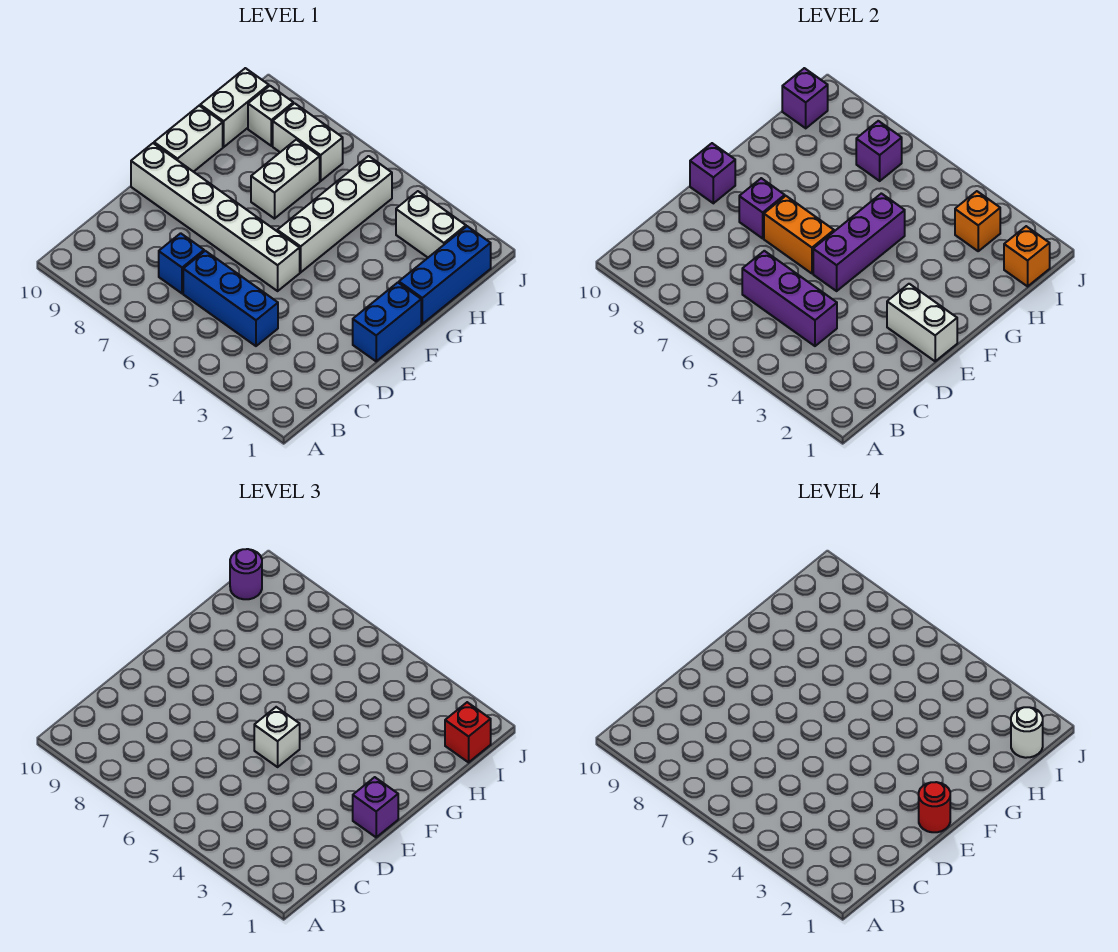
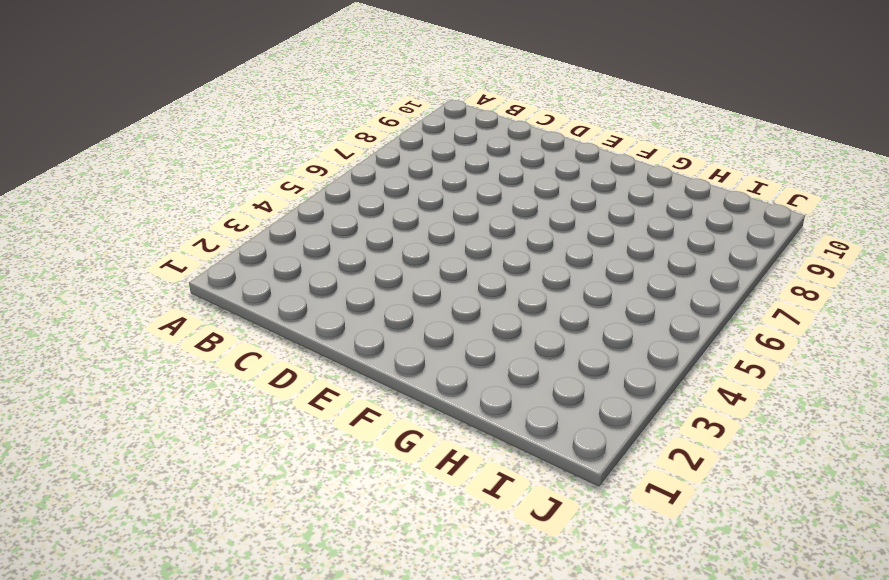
none -> blue brick C4:C6 level 1
none -> blue brick C7 level 1
none -> blue brick E1:F1 level 1

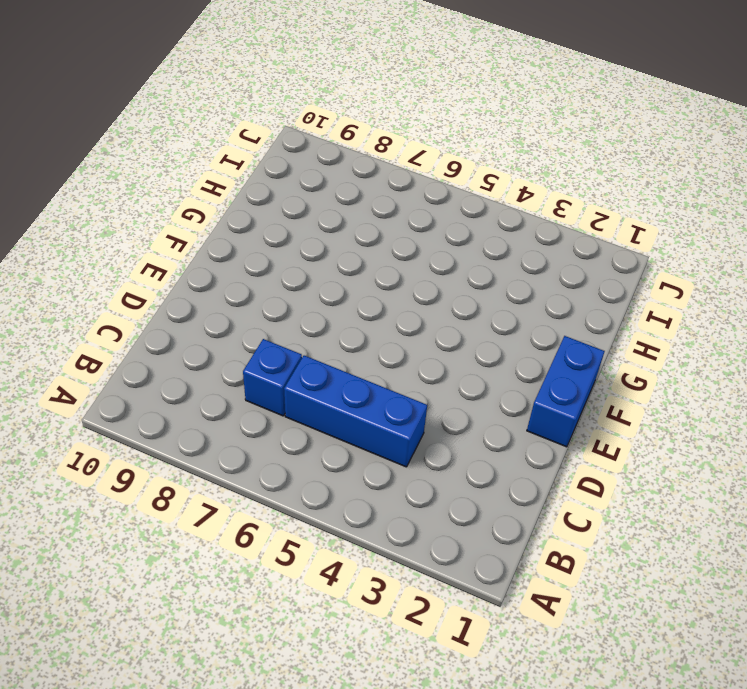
none -> white brick E5:E10 level 1
none -> white brick F5:I5 level 1
none -> white brick F10:G10 level 1

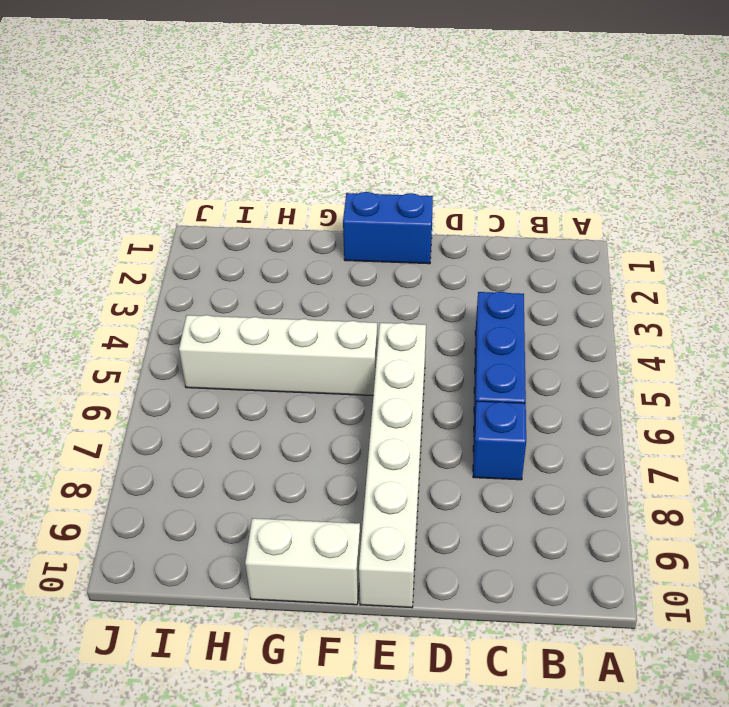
none -> blue brick G1:I1 level 1
none -> white brick G7:H7 level 1
none -> white brick H10:I10 level 1

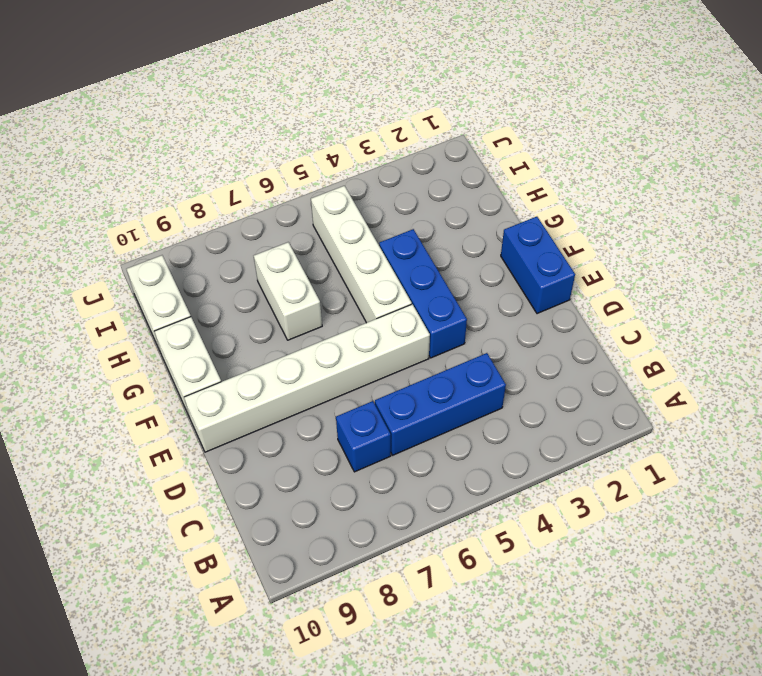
blue brick E4:G4 level 1 -> blue brick G1:I1 level 1
none -> white brick I2:I3 level 1
none -> white brick I7:I8 level 1
none -> white brick I9 level 1

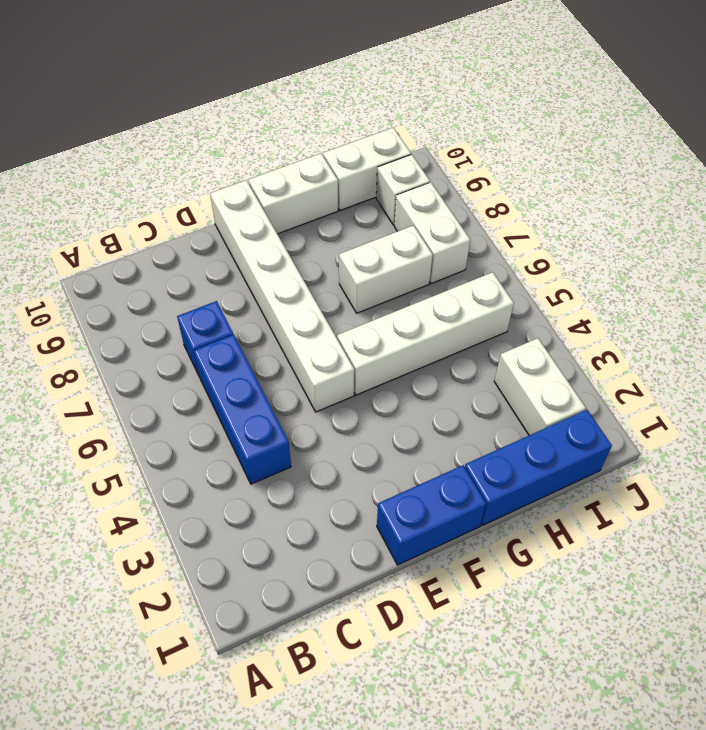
none -> purple brick C4:C6 level 2
none -> white brick E1:E2 level 2
none -> purple brick E5:G5 level 2

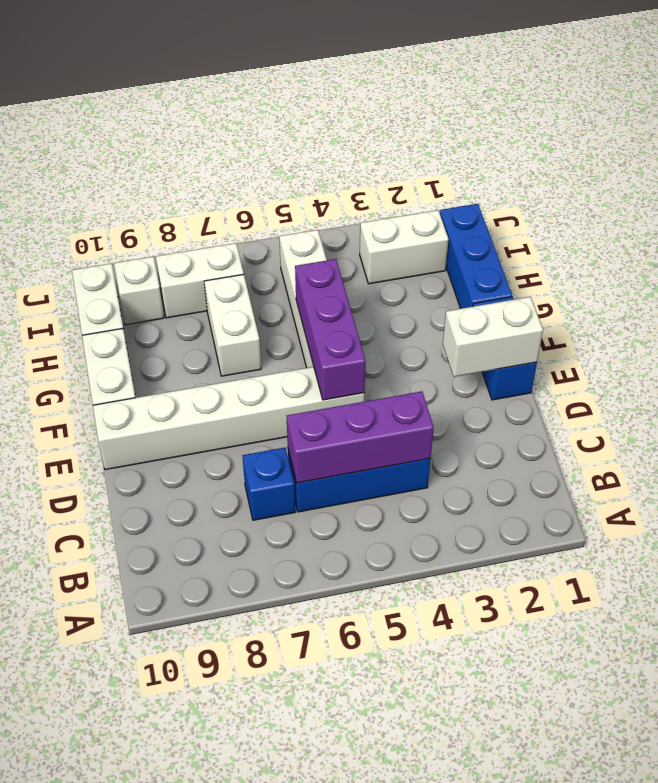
none -> orange brick E6:E7 level 2
none -> purple brick E8 level 2
none -> purple brick E10 level 2

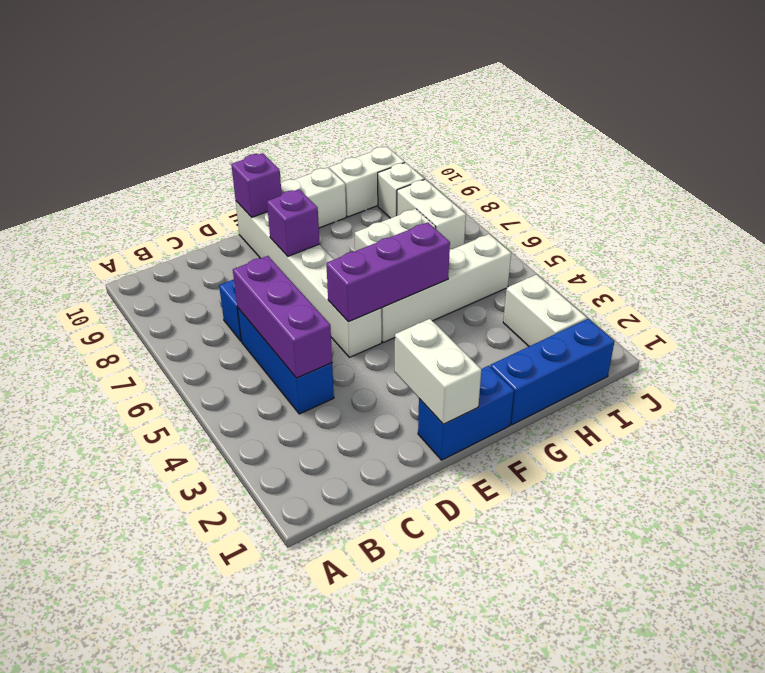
none -> orange brick E6:E7 level 2
none -> orange brick I1 level 2
none -> orange brick I3 level 2

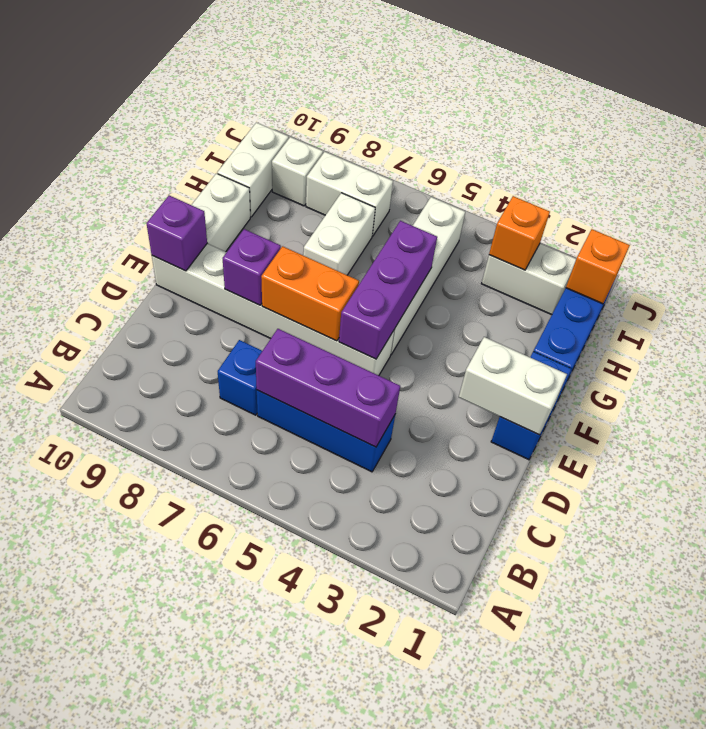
none -> purple brick I7 level 2
none -> purple brick I10 level 2
none -> purple brick E1 level 3

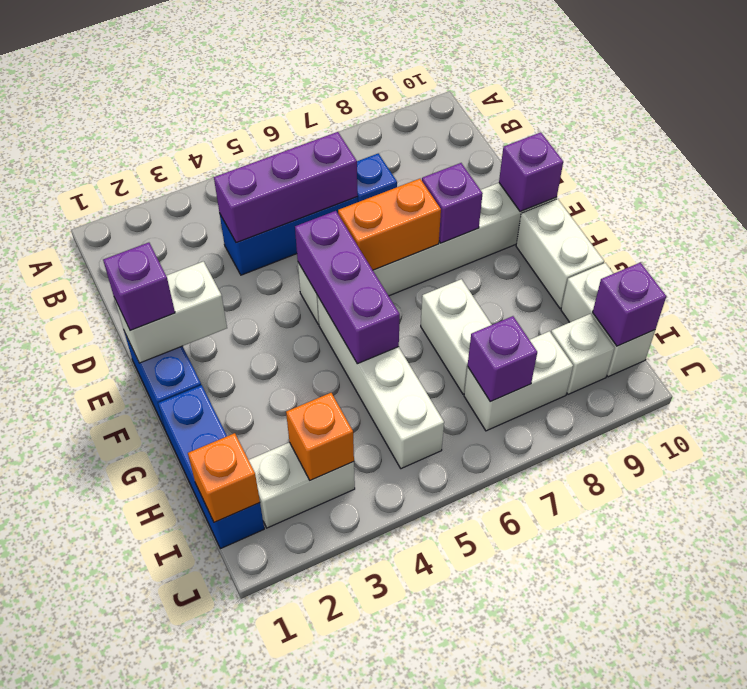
none -> white brick E5 level 3
none -> red brick I1 level 3
none -> purple round brick I10 level 3

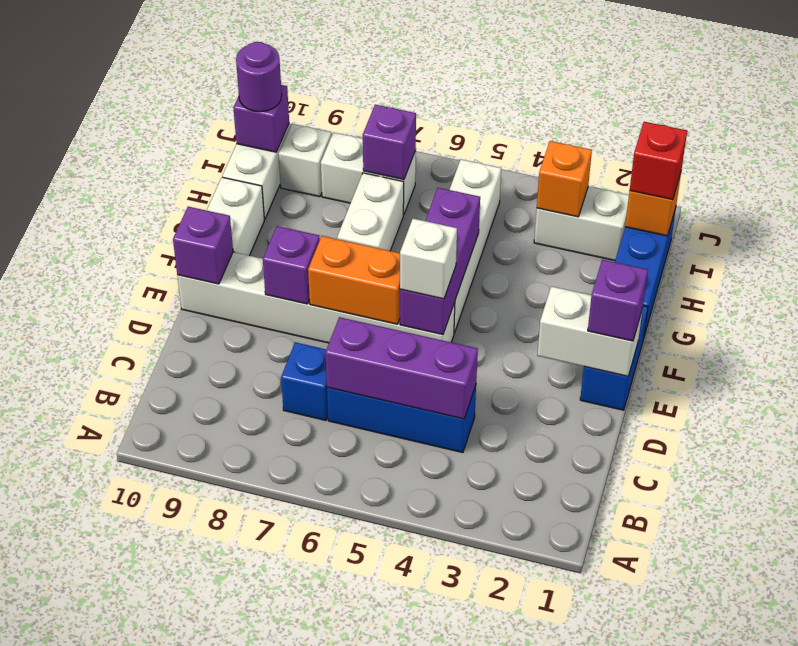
none -> red round brick E1 level 4
none -> white round brick I1 level 4

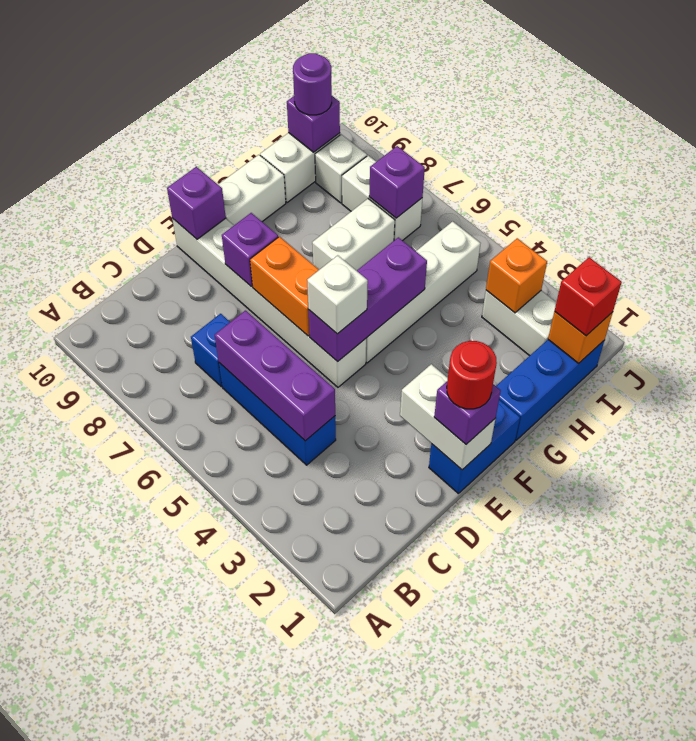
none -> white round brick I1 level 4

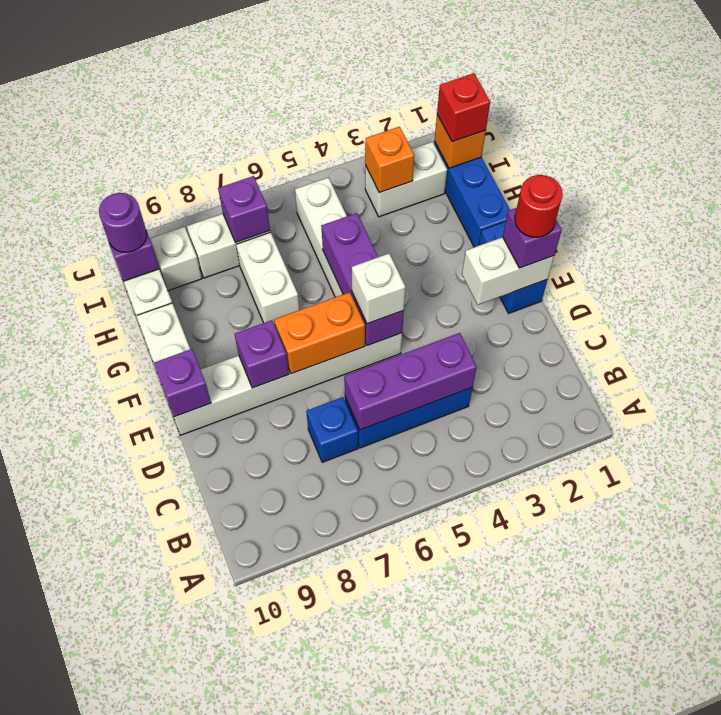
none -> white round brick I1 level 4

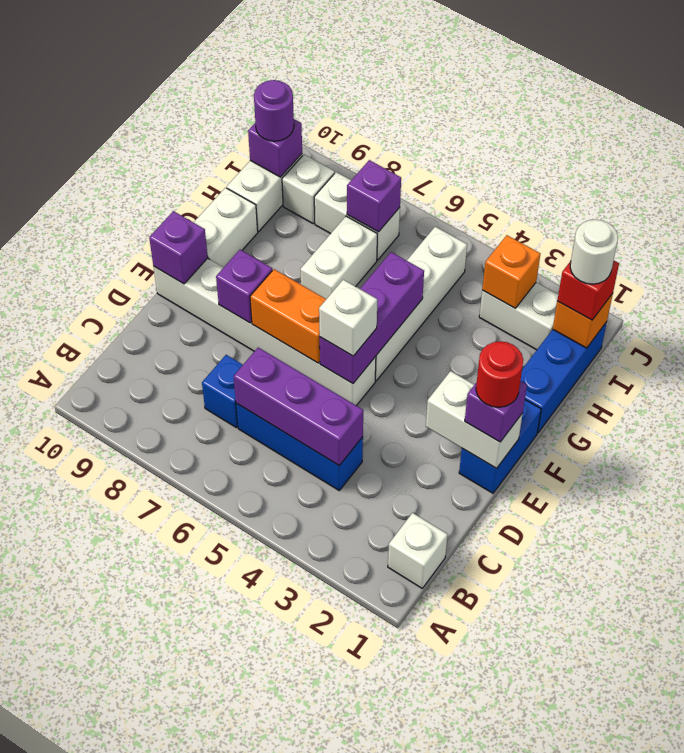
white brick B1 level 1 -> none

